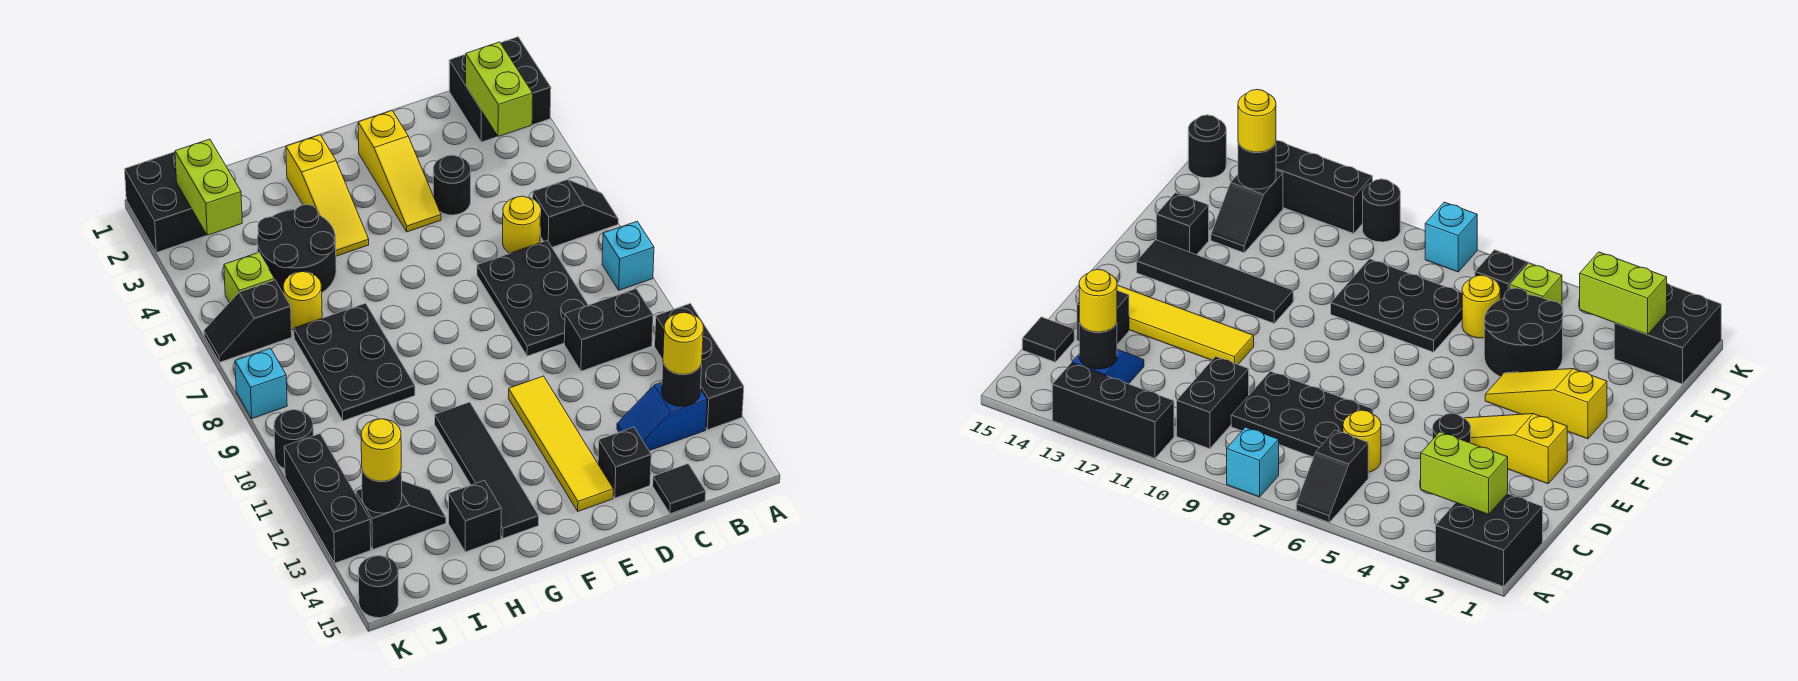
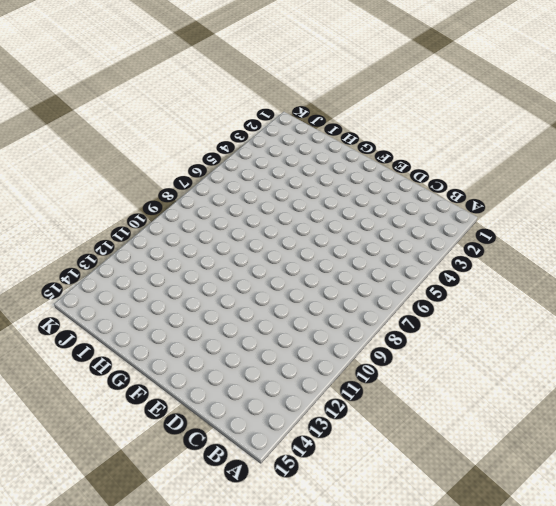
none -> black brick A1:B2 level 1
none -> black slope A6:B6 level 1 top B
none -> cyan brick A8 level 1
none -> black brick A11:A13 level 1

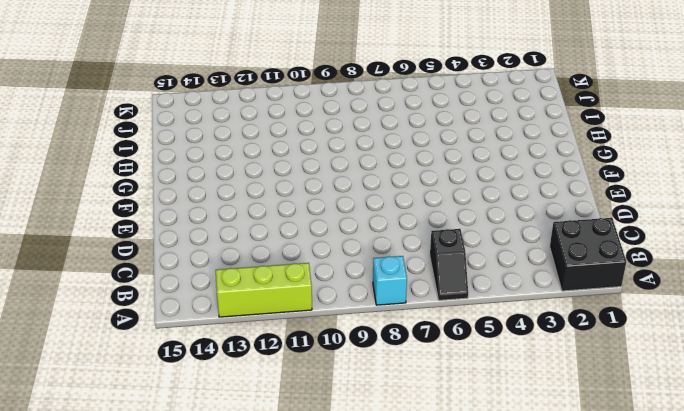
lime brick A11:A13 level 1 -> black brick A11:A13 level 1
none -> black brick B10:C10 level 1
none -> blue slope B13:C13 level 1 top B
none -> yellow round brick C6 level 1
none -> black plate C7:D9 level 1

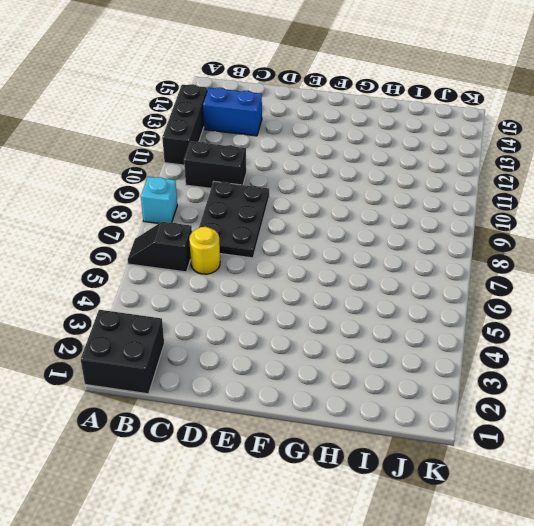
blue brick B13:C13 level 1 -> blue slope B13:C13 level 1 top B
none -> black tile C15 level 1
none -> black round brick D4 level 1
none -> black brick D14 level 1
none -> yellow slope E2:E4 level 1 top 2

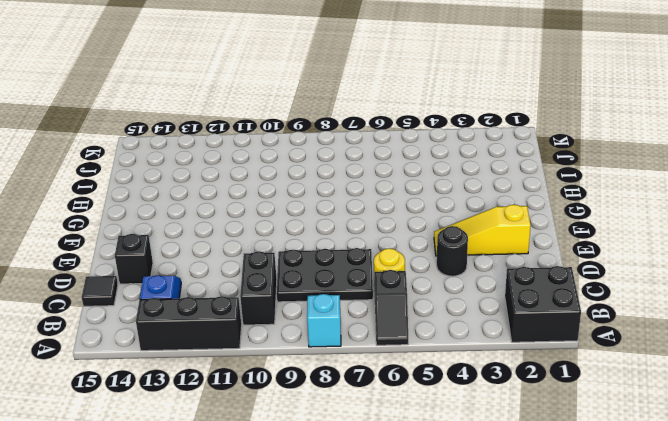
none -> yellow tile E11:E14 level 1
none -> yellow slope G2:G4 level 1 top 2
none -> black tile G11:G14 level 1
none -> black round brick H4:I5 level 1

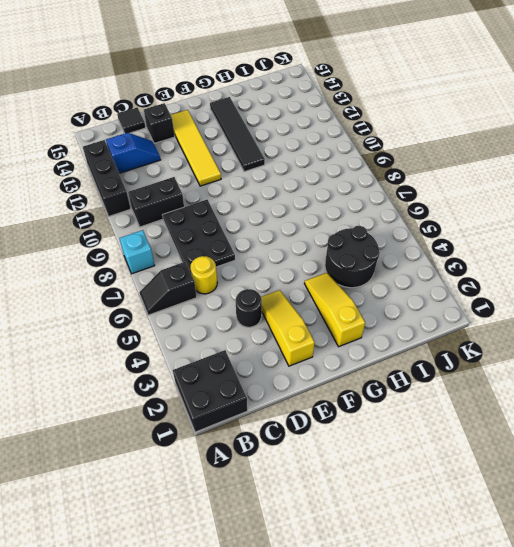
none -> black plate H7:I9 level 1
none -> black brick H14 level 1
none -> yellow round brick I6 level 1
none -> black slope I13:J13 level 1 top J

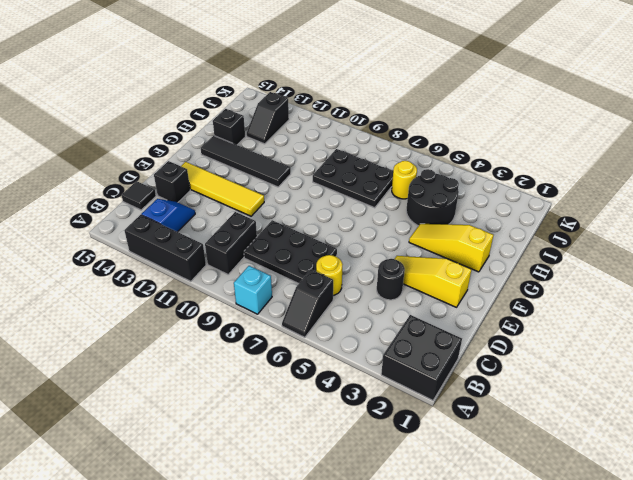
none -> black brick J1:K2 level 1
none -> lime brick J5 level 1
none -> black slope J6:K6 level 1 top J
none -> cyan brick K8 level 1

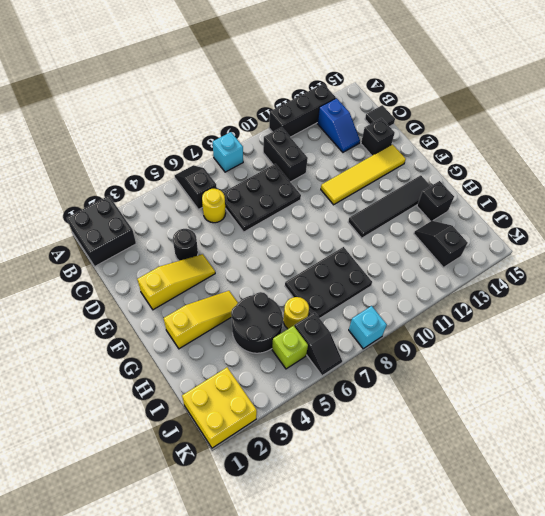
yellow brick J1:K2 level 1 -> black brick J1:K2 level 1
none -> black round brick K10 level 1
none -> black brick K11:K13 level 1
none -> black round brick K15 level 1
none -> lime brick B2:B3 level 2

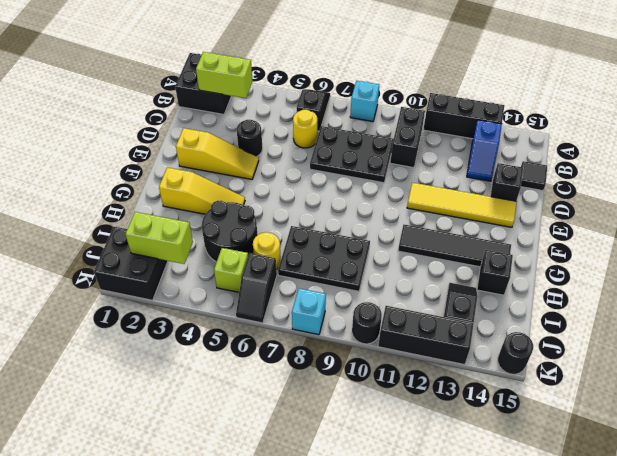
none -> black round brick B13 level 2
none -> black round brick J13 level 2
none -> yellow round brick B13 level 3
none -> yellow round brick J13 level 3

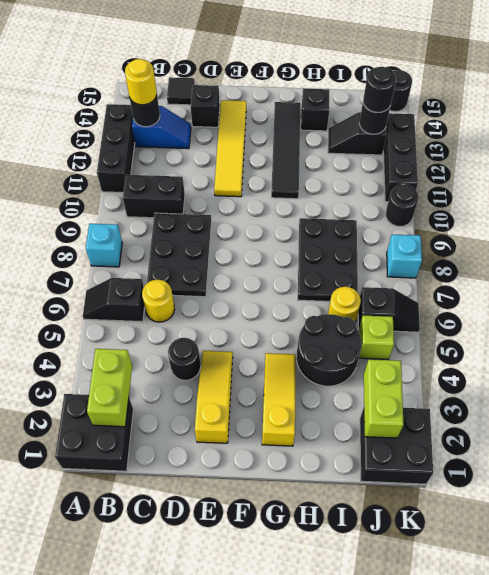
black round brick J13 level 3 -> yellow round brick J13 level 3

